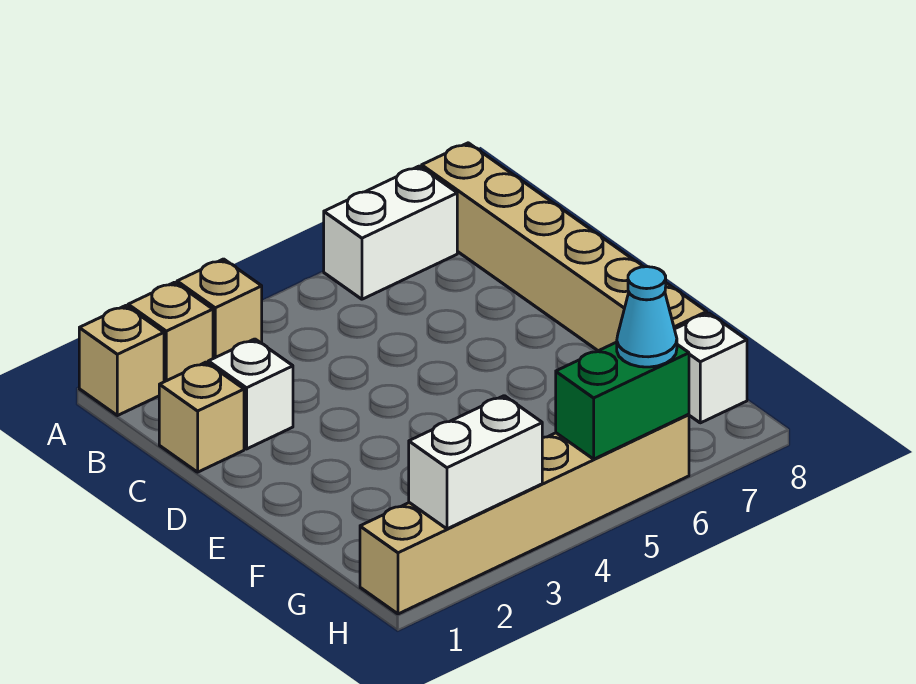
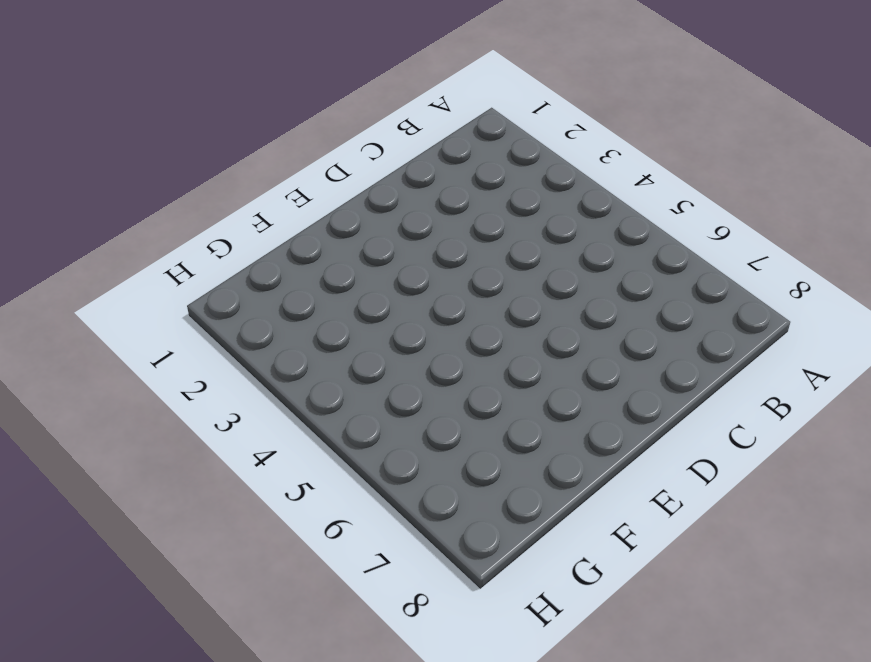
none -> tan brick A1 level 1
none -> tan brick A2 level 1
none -> tan brick A3 level 1

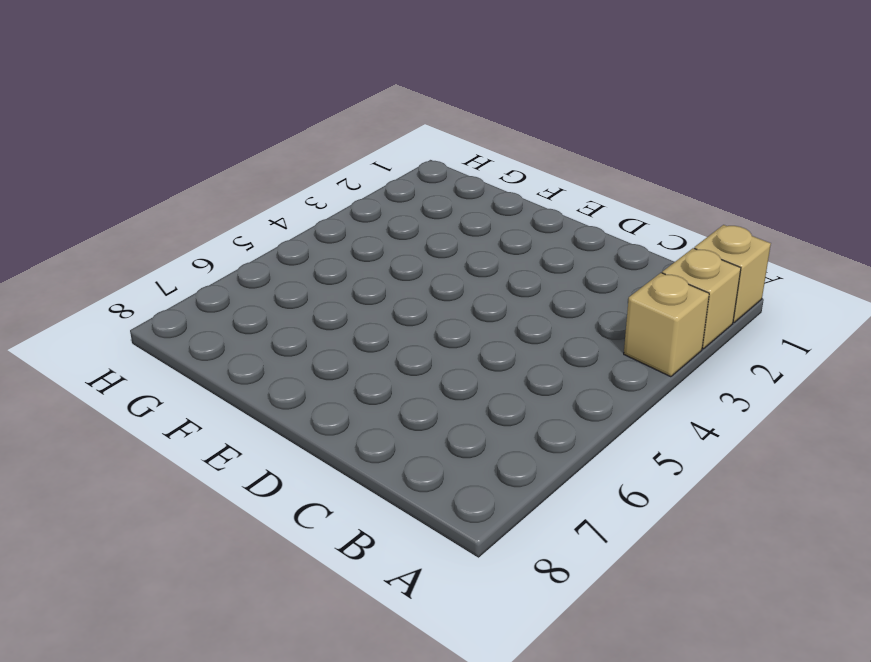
none -> white brick A6:A7 level 1
none -> tan brick A8:F8 level 1
none -> tan brick C1 level 1

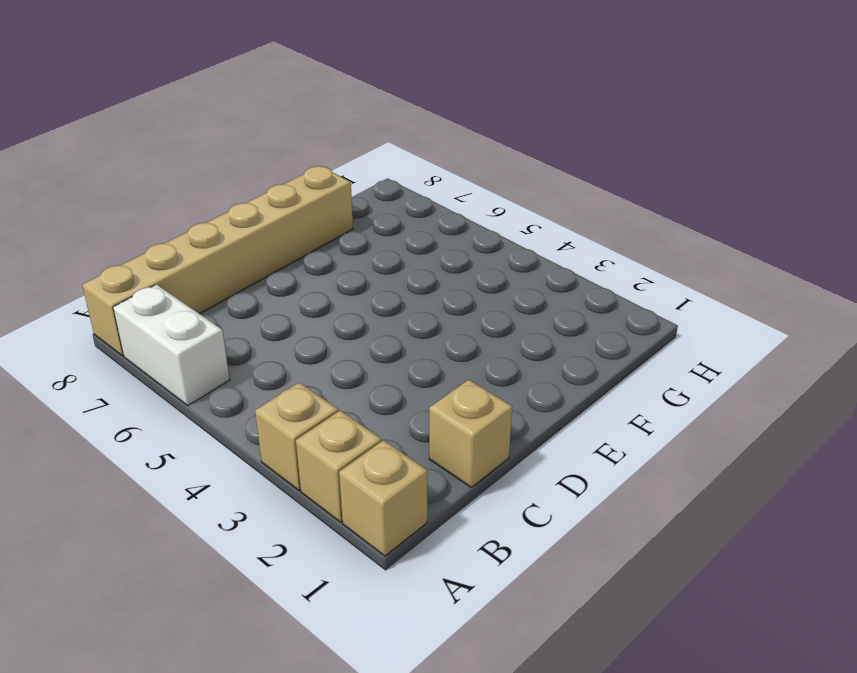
none -> white brick C2 level 1
none -> white brick G8 level 1
none -> tan brick H1:H6 level 1

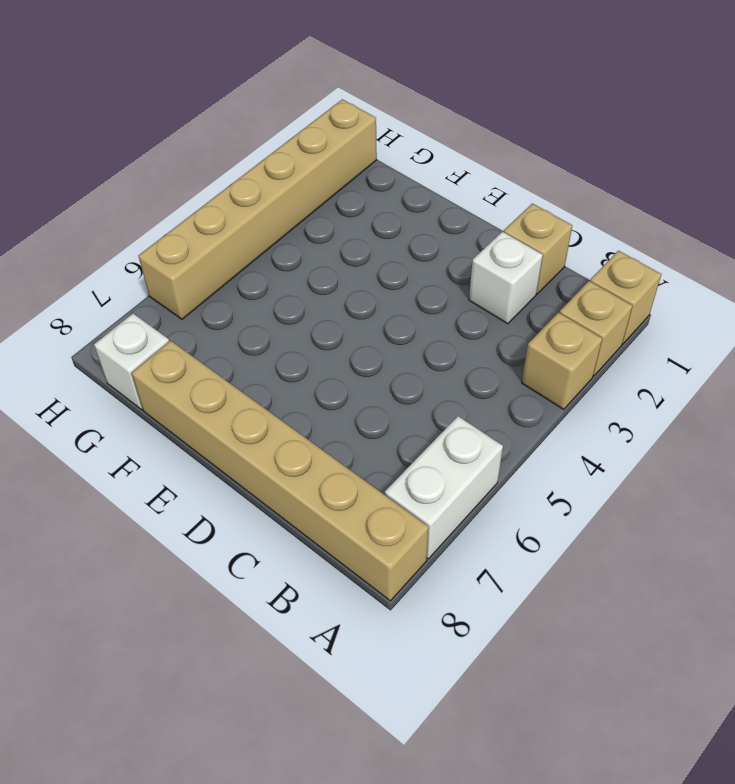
none -> white brick H2:H3 level 2
none -> green brick H5:H6 level 2
none -> cyan cone H6 level 3

